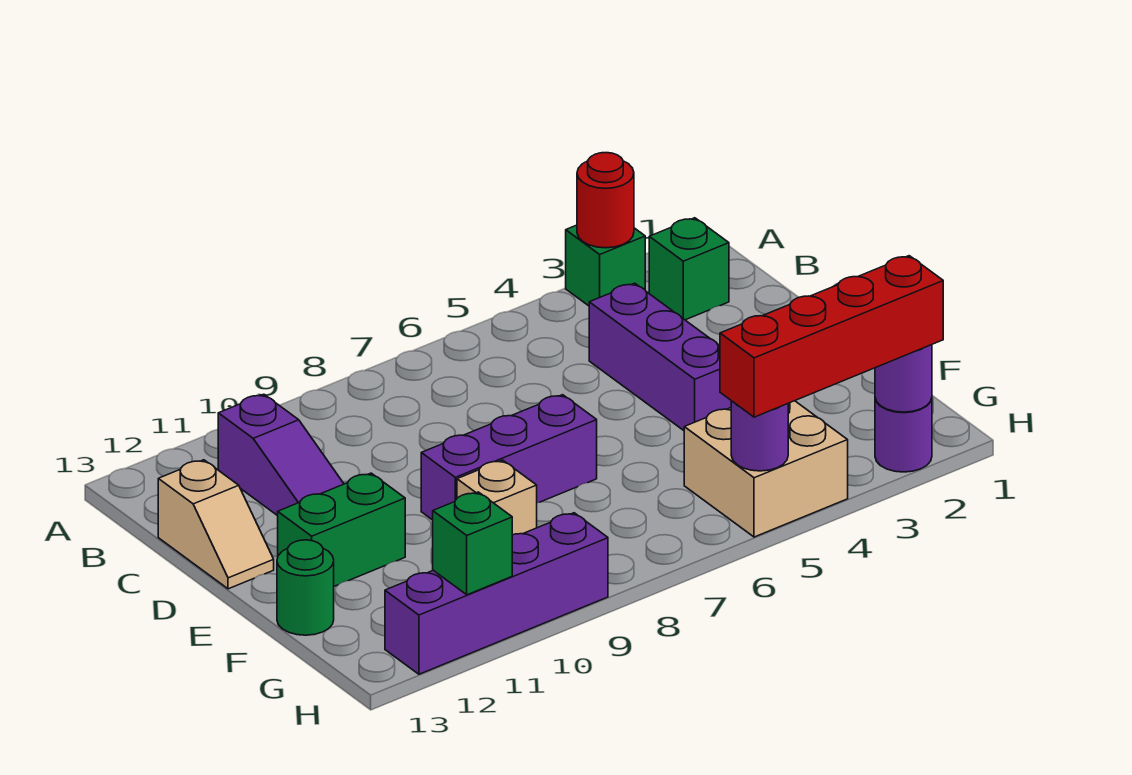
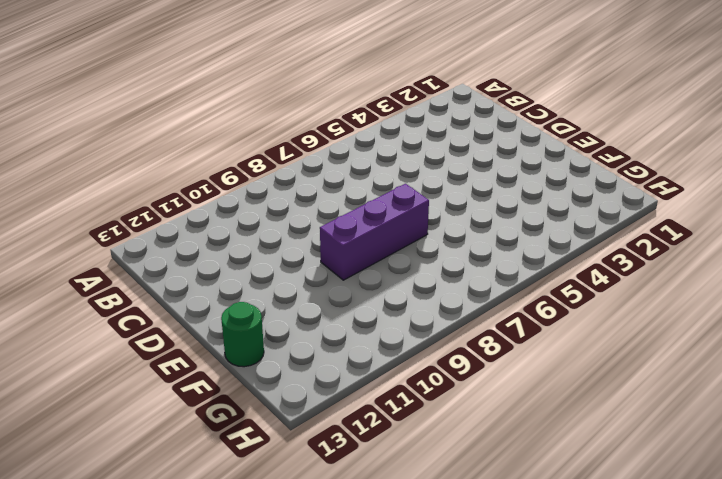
none -> green brick A3 level 1
none -> green brick B2 level 1
none -> purple slope B11:D11 level 1 top B

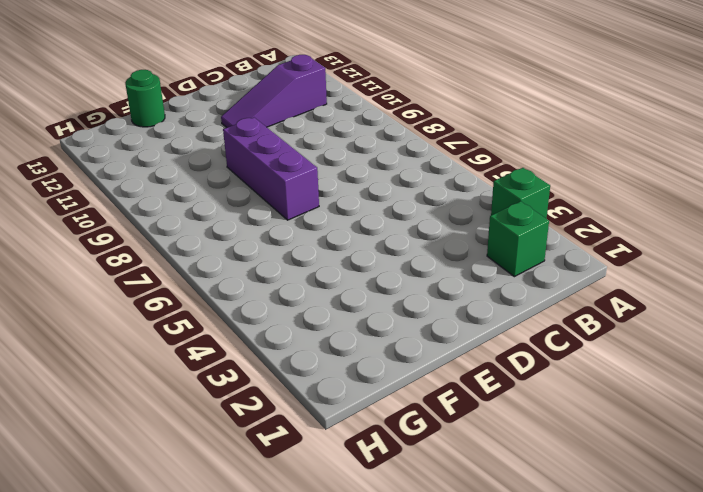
none -> purple brick C4:E4 level 1
none -> tan slope C13:D13 level 1 top C
none -> green brick E11:E12 level 1

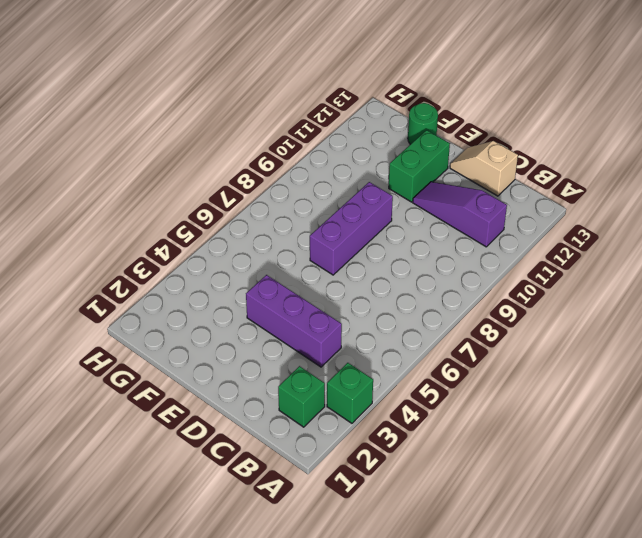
none -> tan brick F9 level 1
none -> tan brick G4:H5 level 1
none -> purple round brick H2 level 1

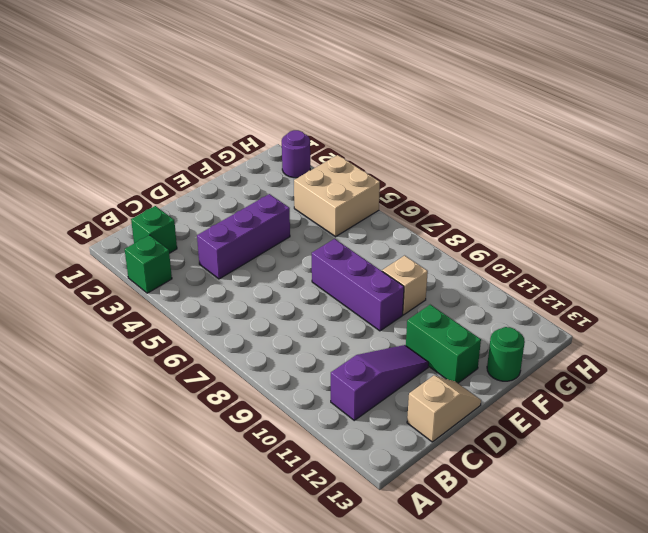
none -> purple brick H9:H12 level 1
none -> red round brick A3 level 2
none -> purple round brick H2 level 2

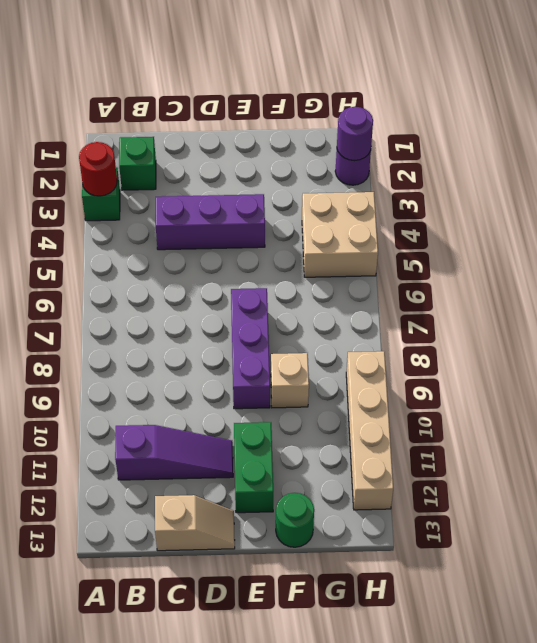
tan brick H9:H12 level 1 -> purple brick H9:H12 level 1
none -> purple round brick H5 level 2
none -> green brick H11 level 2
none -> red brick H2:H5 level 3

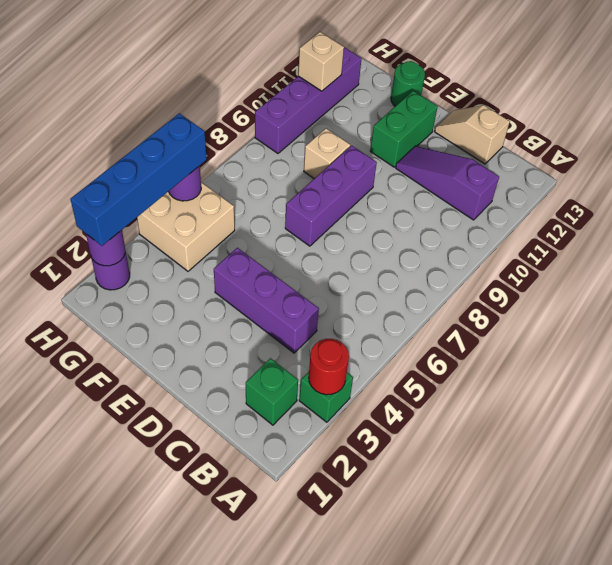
blue brick H2:H5 level 3 -> red brick H2:H5 level 3
tan brick H11 level 2 -> green brick H11 level 2

